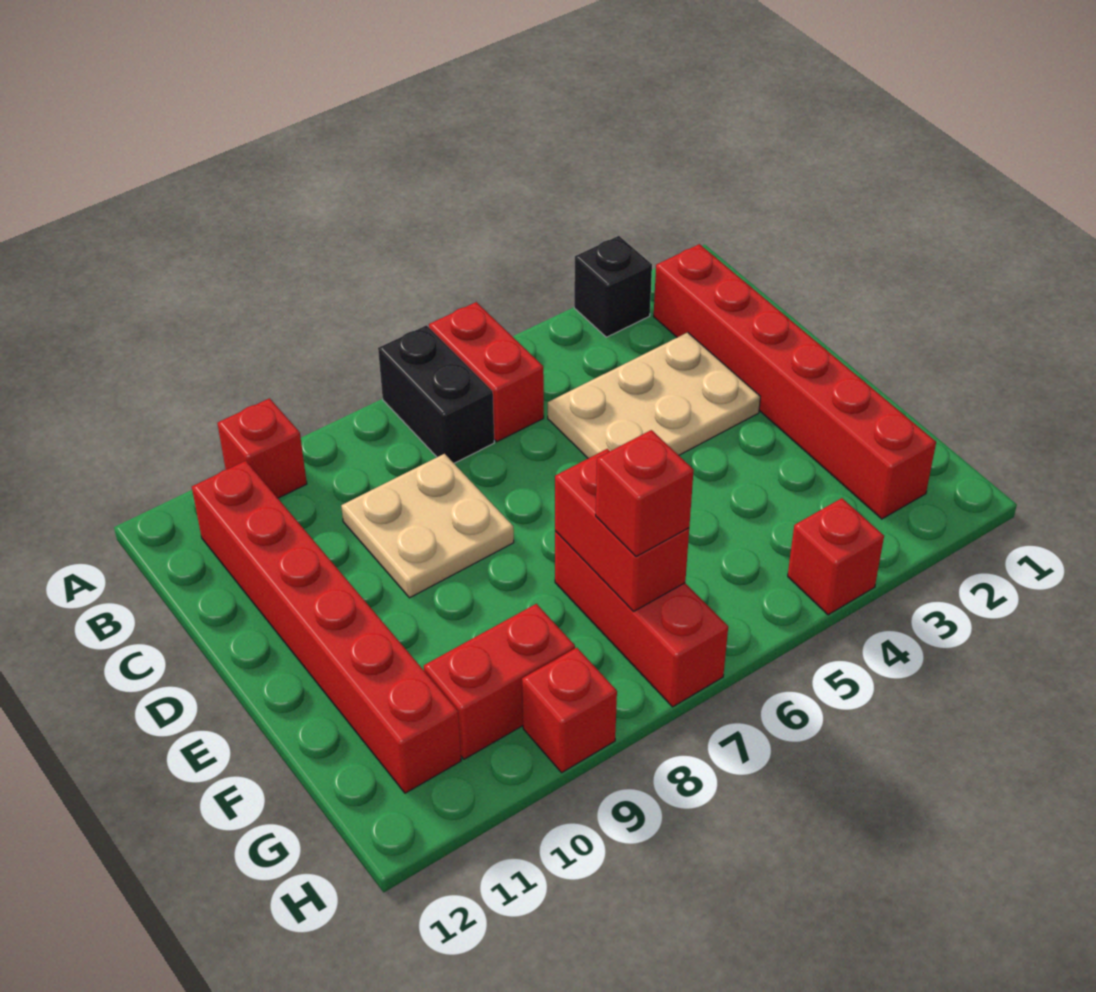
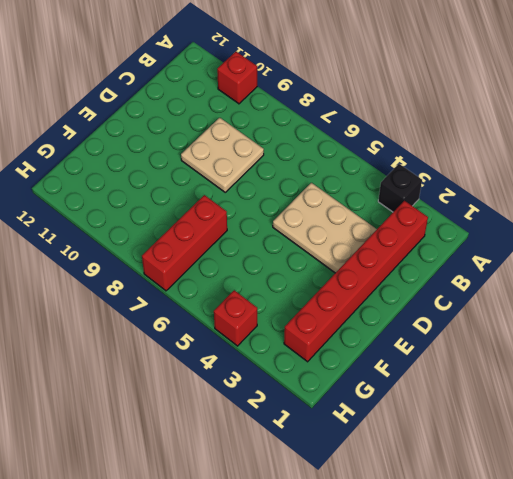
none -> red brick A6:B6 level 1
none -> black brick A7:B7 level 1
none -> red brick B11:G11 level 1

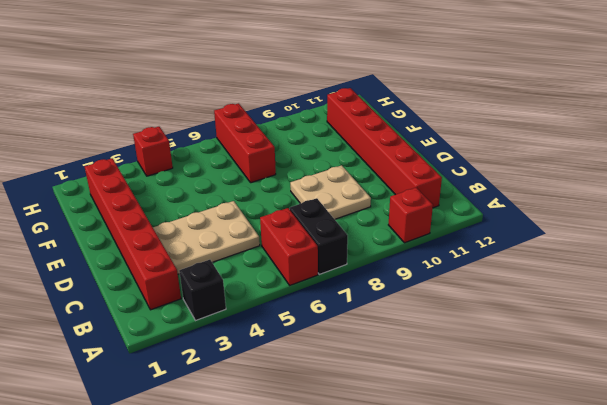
none -> red brick G9:G10 level 1
none -> red brick H9 level 1
none -> red brick F7:G7 level 2

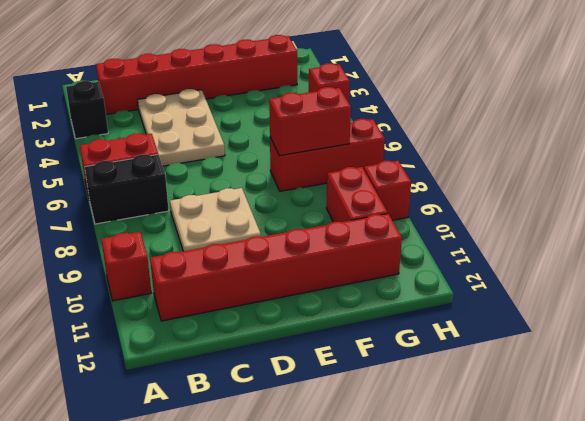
none -> red brick G7 level 3

